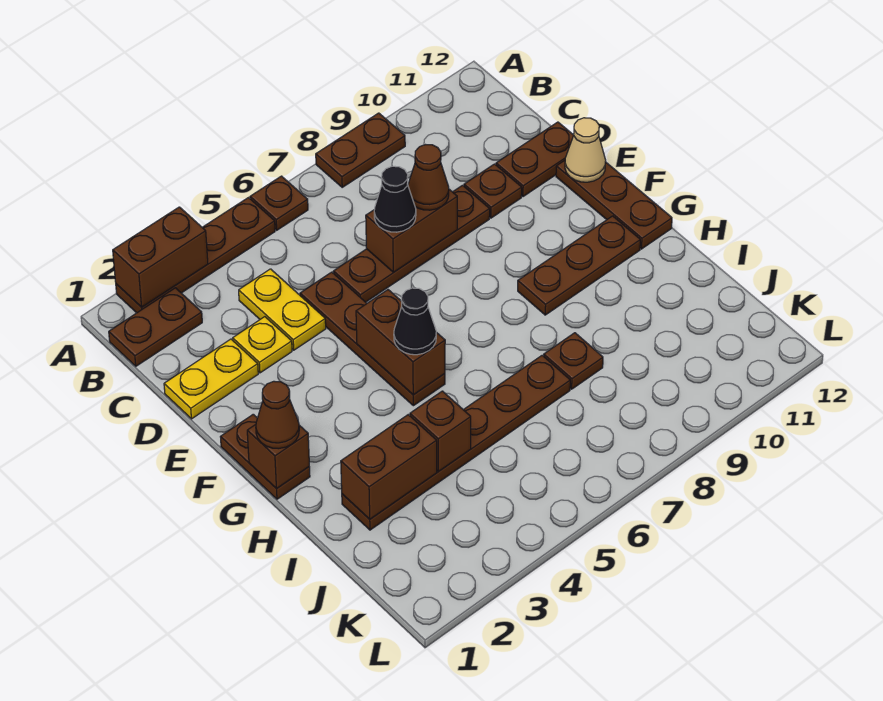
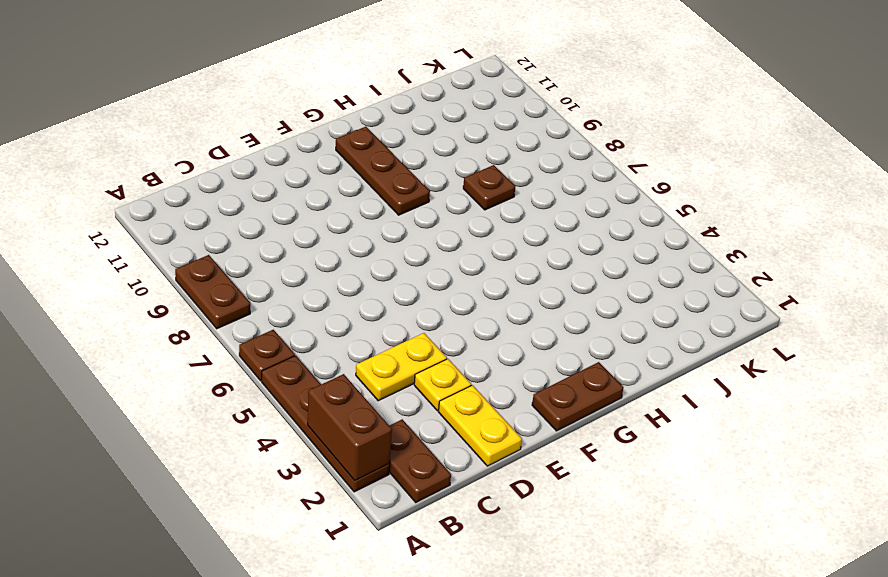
none -> brown plate D5:G5 level 1
none -> brown plate D6:D9 level 1
none -> brown plate D10 level 1

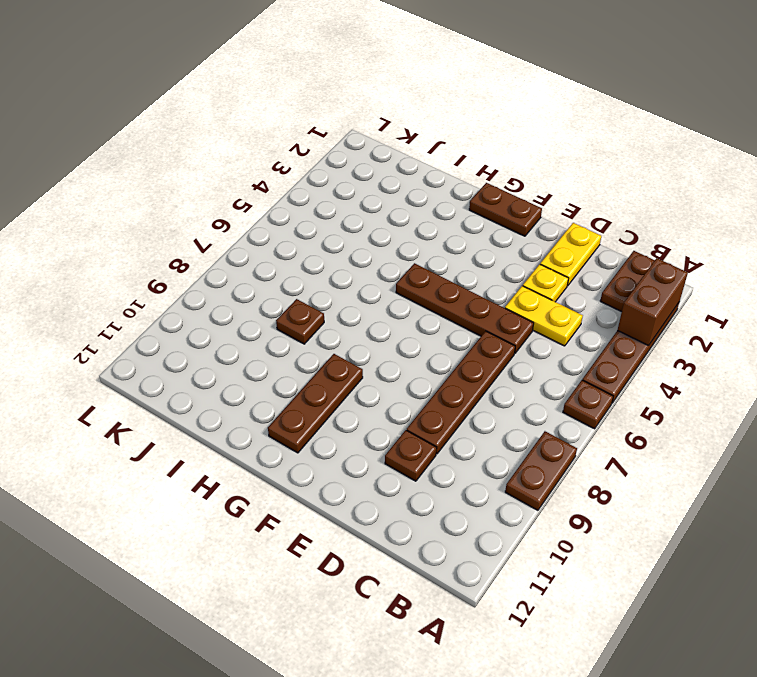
none -> brown plate D11:D12 level 1
none -> brown plate E12:G12 level 1
none -> brown plate I2:I7 level 1

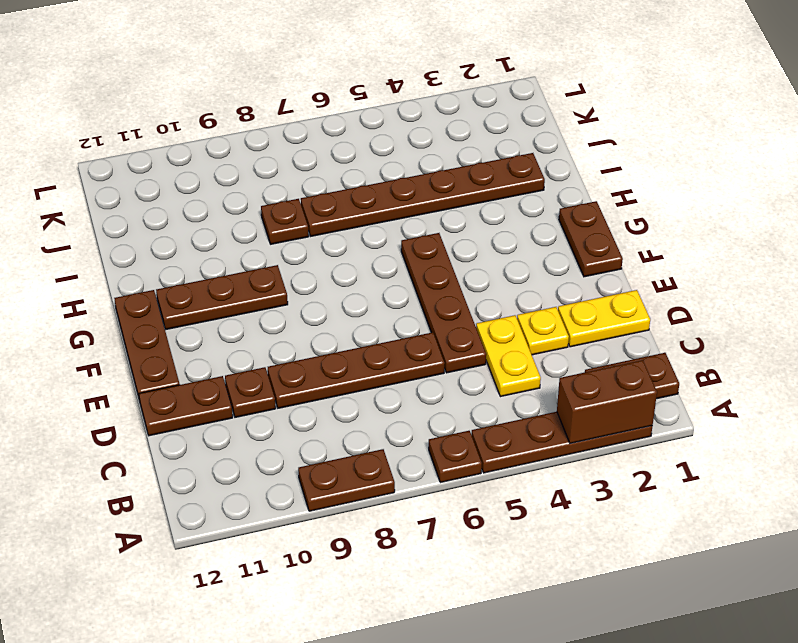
none -> brown brick D7:D8 level 2
none -> tan cone E12 level 2
none -> brown brick F5:G5 level 2

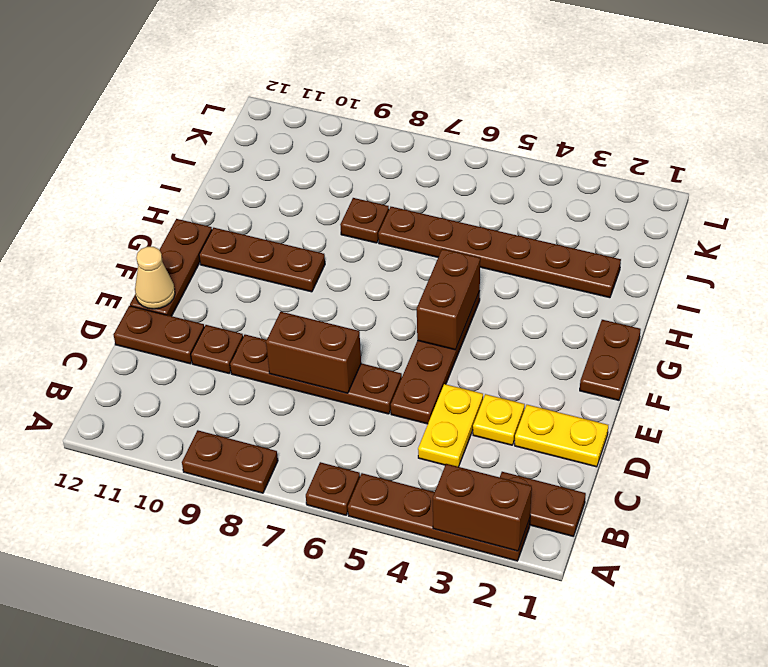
none -> brown brick G1 level 2
none -> brown brick I2:I3 level 2
none -> brown brick I4 level 2

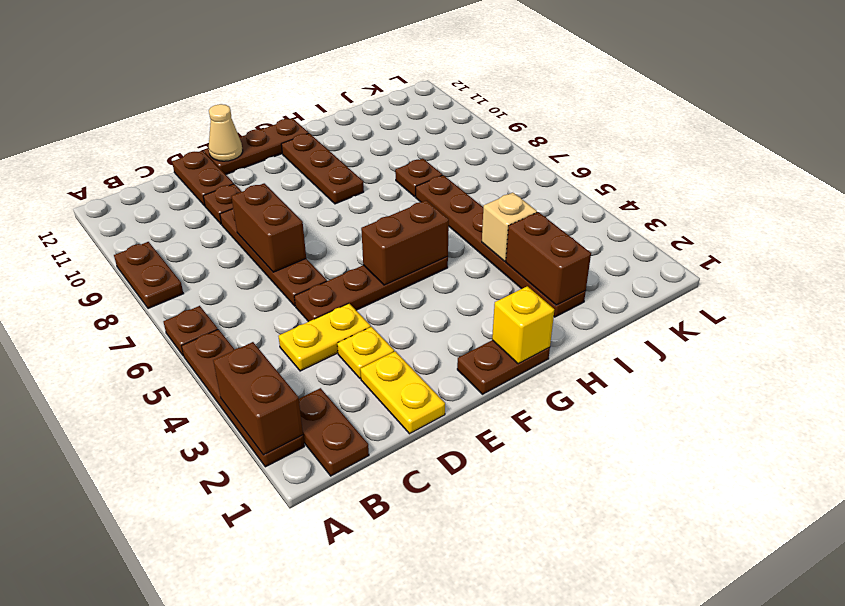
yellow brick G1 level 2 -> brown brick G1 level 2
tan brick I4 level 2 -> brown brick I4 level 2
none -> black cone D7 level 3
none -> brown cone D8 level 3
none -> brown cone G1 level 3

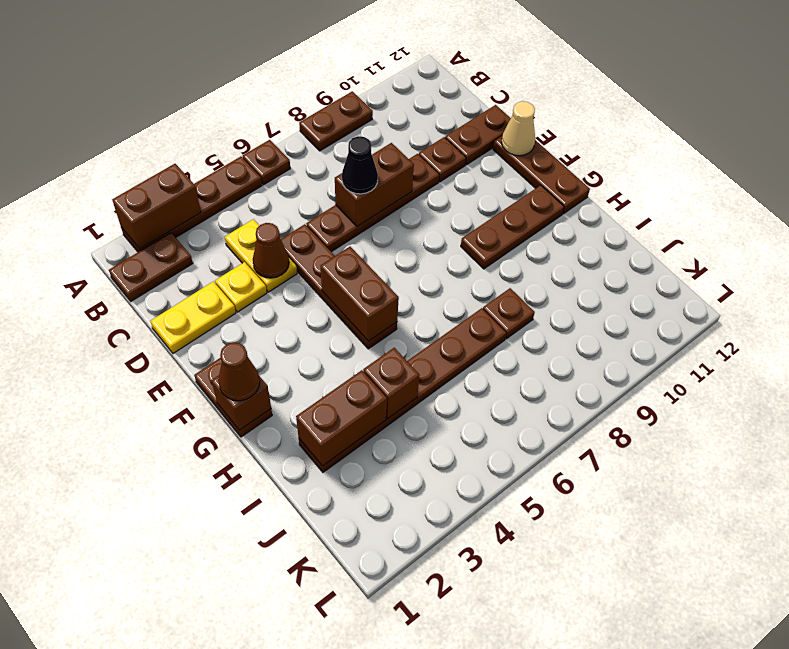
brown cone D4 level 2 -> brown cone D8 level 3
none -> black cone G5 level 3

